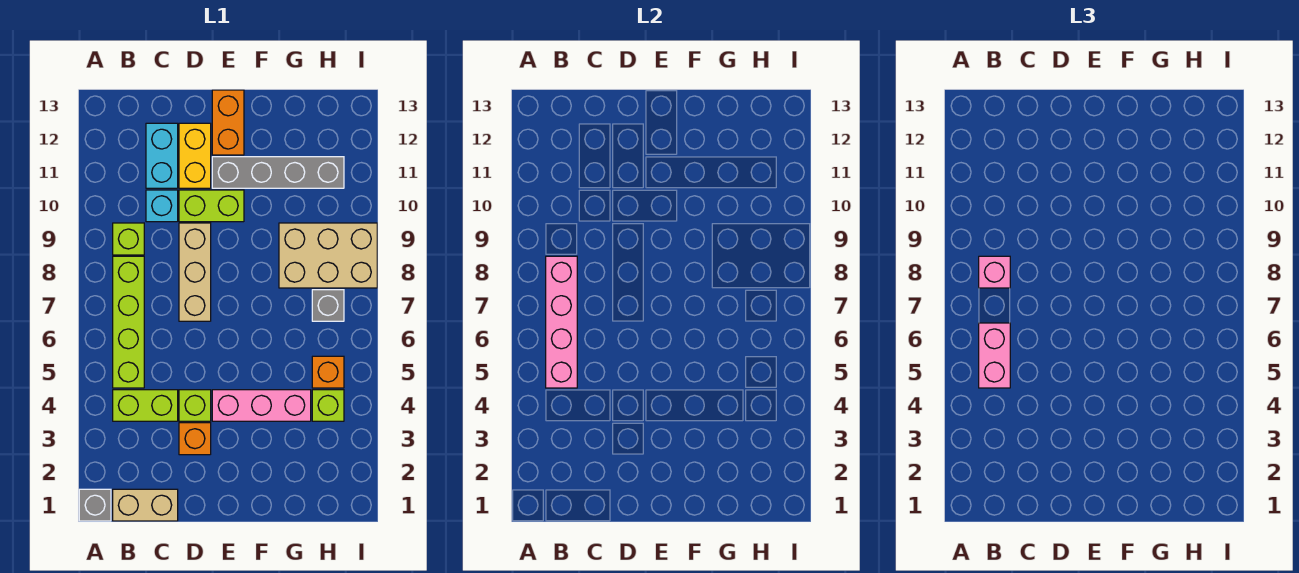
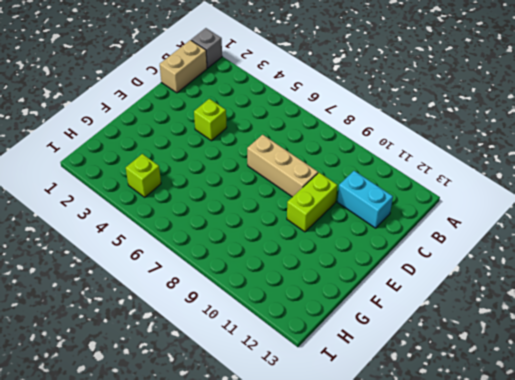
none -> lime brick B4:C4 level 1
none -> lime brick B5:B8 level 1
none -> lime brick B9 level 1

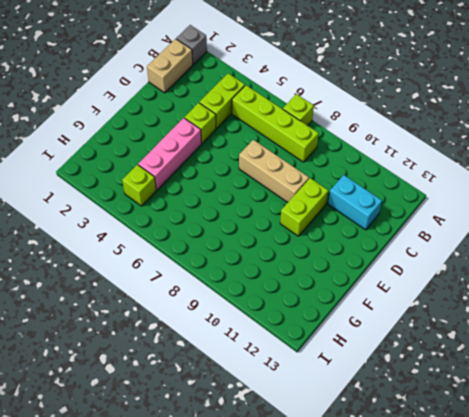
lime brick A7 level 1 -> lime brick B9 level 1
none -> cyan brick C10 level 1
none -> orange brick D3 level 1
none -> yellow brick D11:D12 level 1

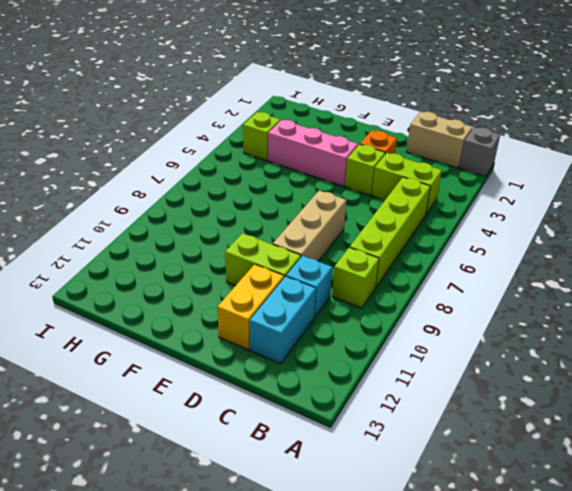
none -> grey brick E11:H11 level 1
none -> orange brick E12:E13 level 1
none -> tan brick G8:I9 level 1

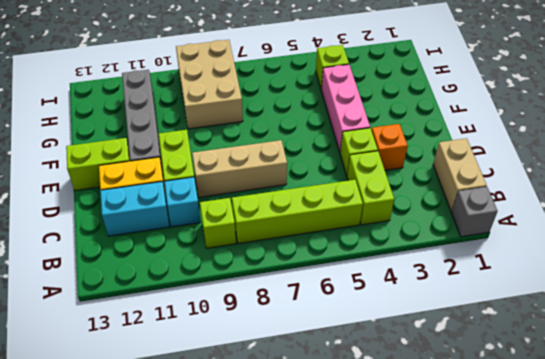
lime brick E12:E13 level 1 -> orange brick E12:E13 level 1
none -> orange brick H5 level 1
none -> grey brick H7 level 1
none -> pink brick B5:B8 level 2

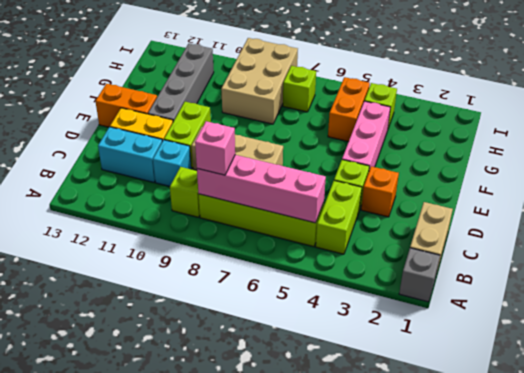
orange brick G5:H5 level 1 -> orange brick H5 level 1
lime brick H7 level 1 -> grey brick H7 level 1
none -> pink brick B5:B6 level 3

